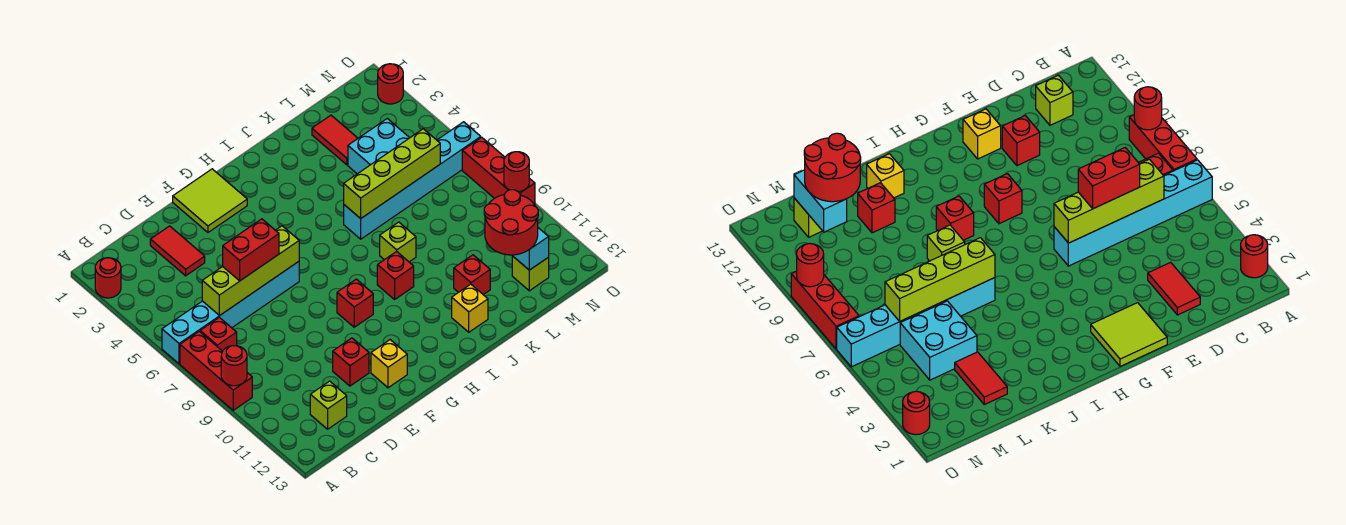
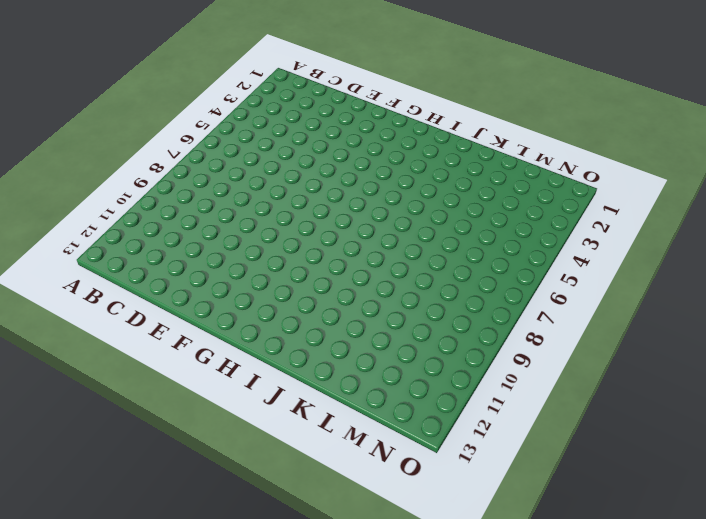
none -> red round brick A2 level 1
none -> cyan brick A6:F6 level 1
none -> red brick A7:A9 level 1

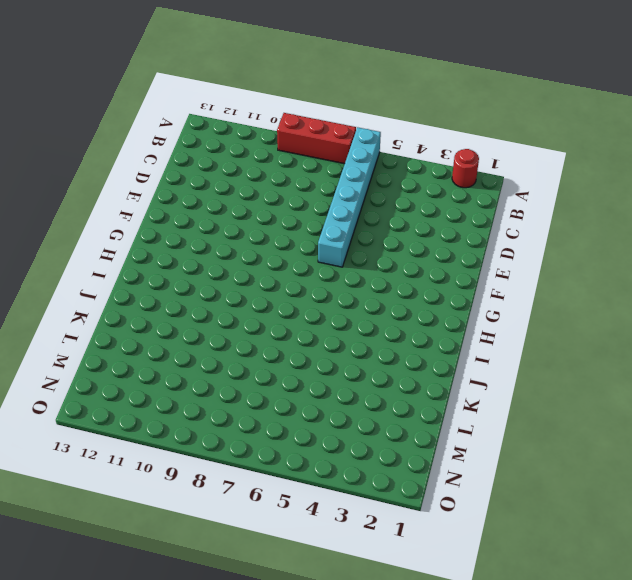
none -> red brick B7 level 1
none -> lime brick C12 level 1
none -> red tile D2:D3 level 1

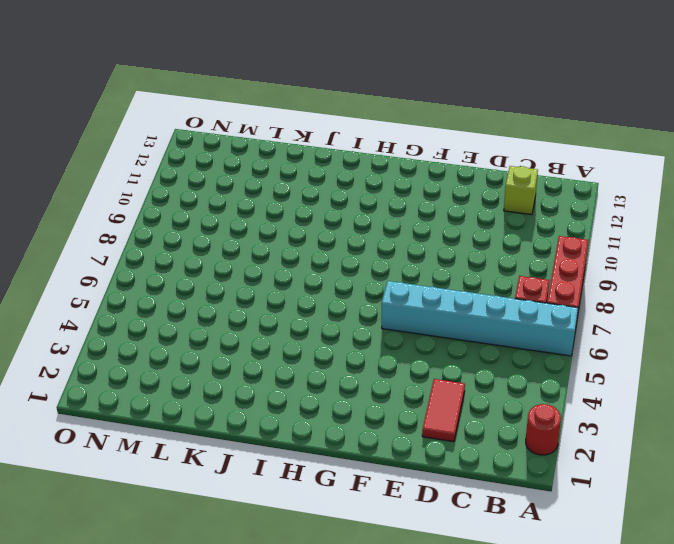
none -> red brick E11 level 1
none -> lime tile F1:G2 level 1
none -> yellow brick F12 level 1

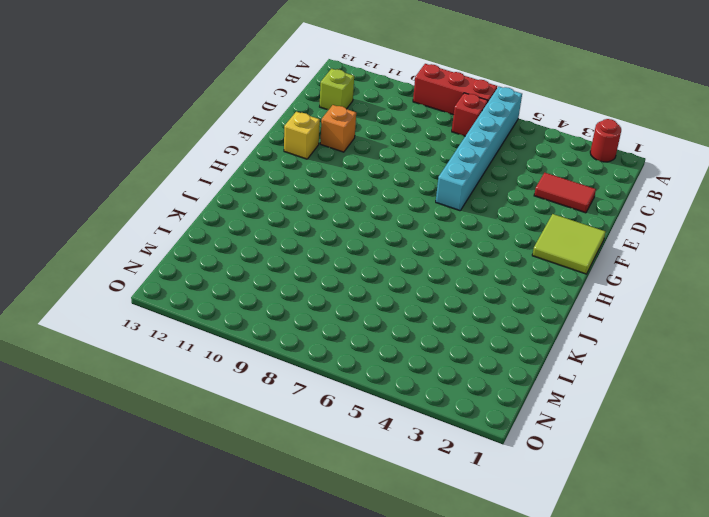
orange brick E11 level 1 -> red brick E11 level 1
none -> red brick G9 level 1
none -> red brick I9 level 1
none -> cyan brick J6:O6 level 1

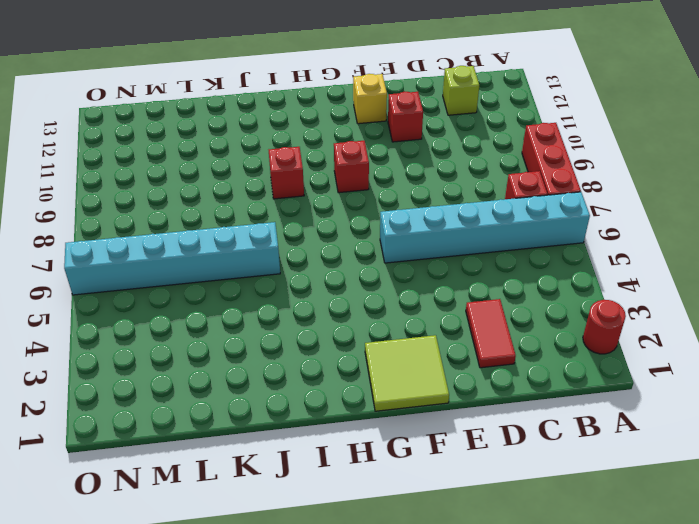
none -> lime brick J8 level 1
none -> yellow brick J12 level 1
none -> red brick K11 level 1

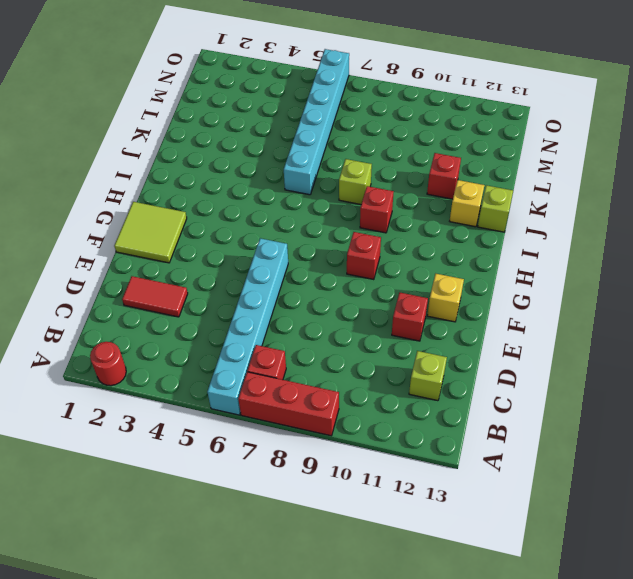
lime brick J13 level 1 -> lime brick M12 level 1
none -> red tile L2:L3 level 1
none -> cyan brick L4:M5 level 1
none -> red round brick O2 level 1

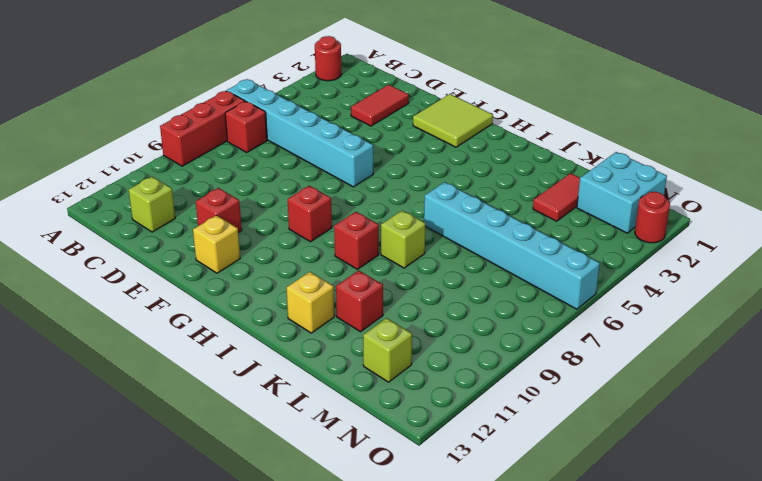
cyan brick M1:N2 level 1 -> cyan brick L4:M5 level 1
none -> red brick O7:O9 level 1
none -> red round brick A9 level 2
none -> lime brick C6:F6 level 2

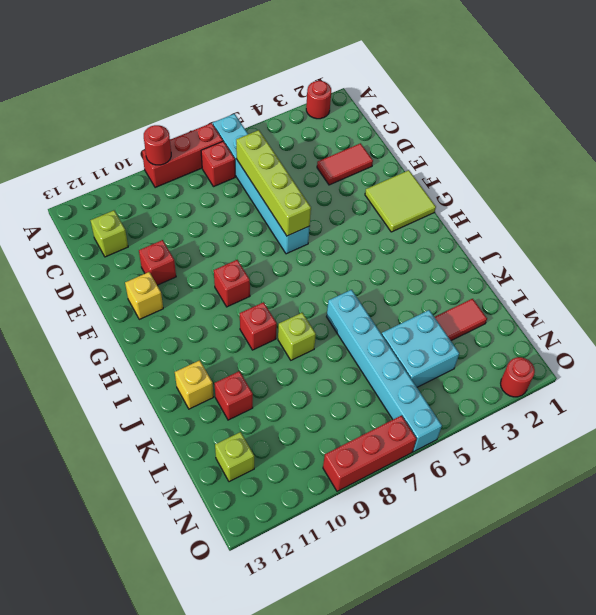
none -> lime brick J6:M6 level 2
none -> cyan brick M11:M12 level 2
none -> red round brick O9 level 2

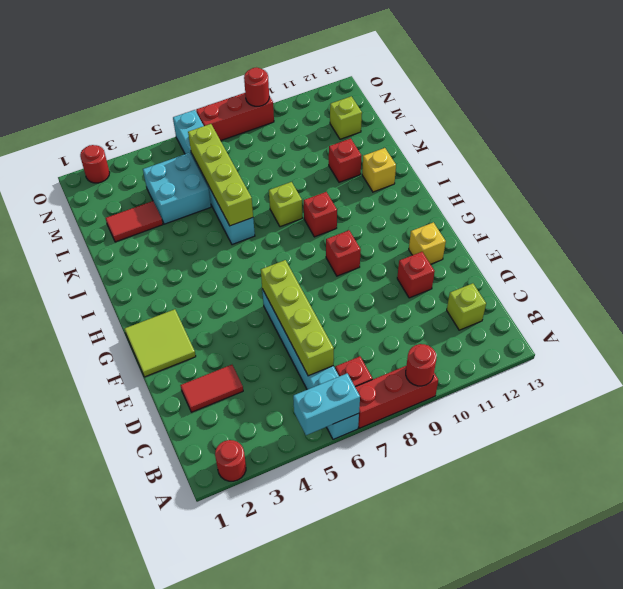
cyan brick A5:A6 level 2 -> cyan brick M11:M12 level 2
none -> red brick D6:E6 level 3
none -> red round brick L11:M12 level 3

